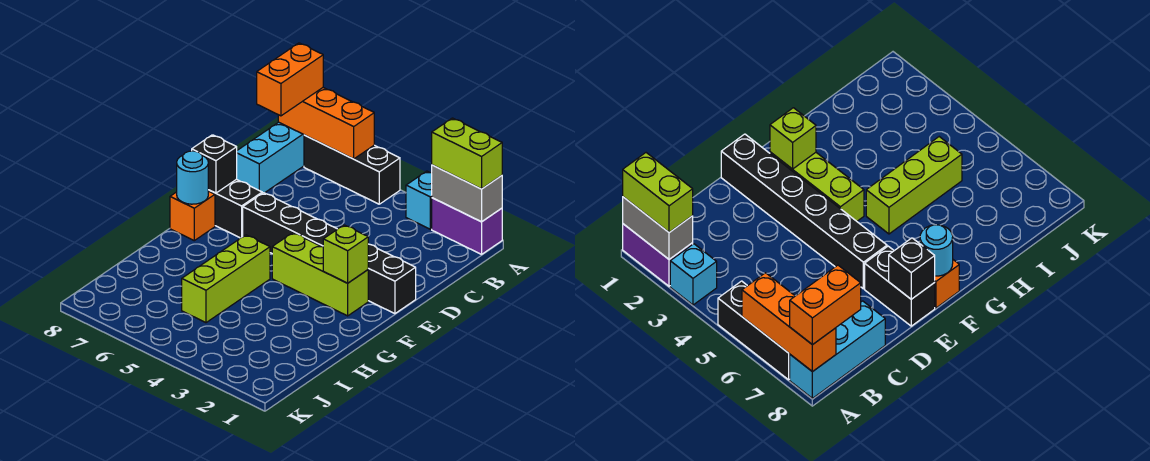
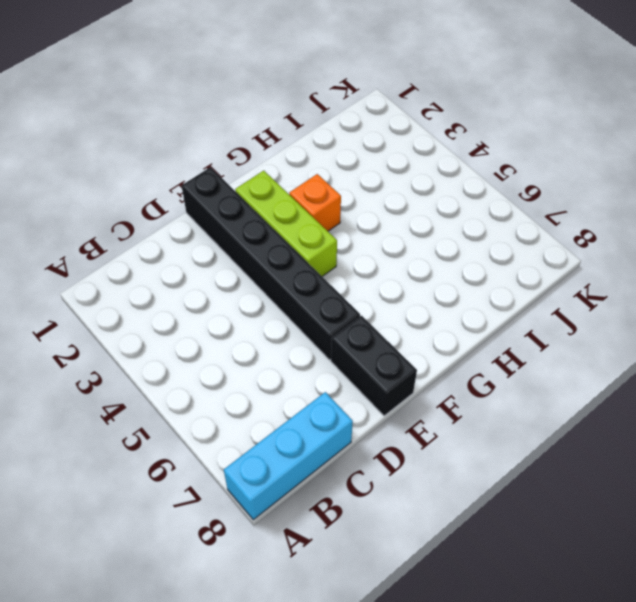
orange brick G3 level 1 -> orange brick F8 level 1
none -> purple brick A1:A2 level 1
none -> cyan brick A3 level 1
none -> black brick A5:A7 level 1

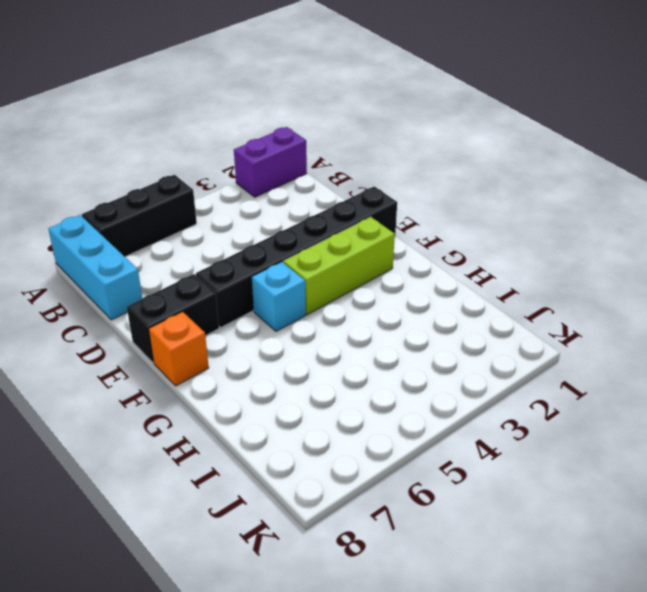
cyan brick F5 level 1 -> cyan brick A3 level 1
none -> lime brick G5:I5 level 1
none -> grey brick A1:A2 level 2
none -> orange brick A6:A8 level 2

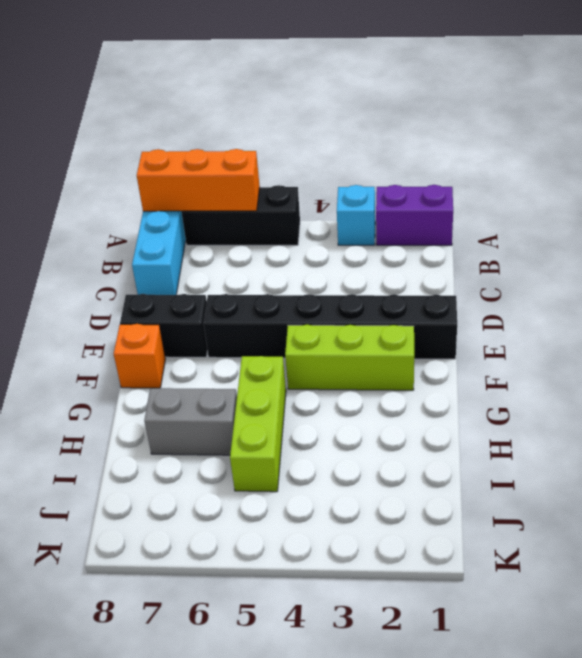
grey brick H6:H7 level 1 -> grey brick A1:A2 level 2
none -> black brick E8 level 2
none -> lime brick F2 level 2
none -> cyan round brick F8 level 2

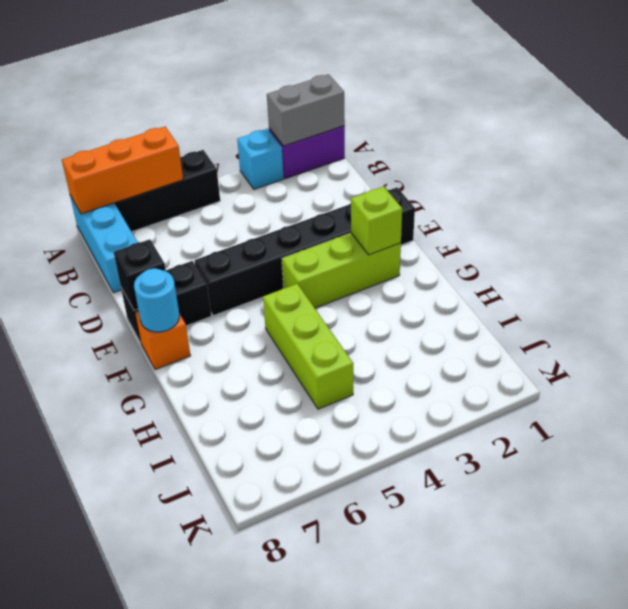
none -> lime brick A1:A2 level 3
none -> orange brick A8:B8 level 3

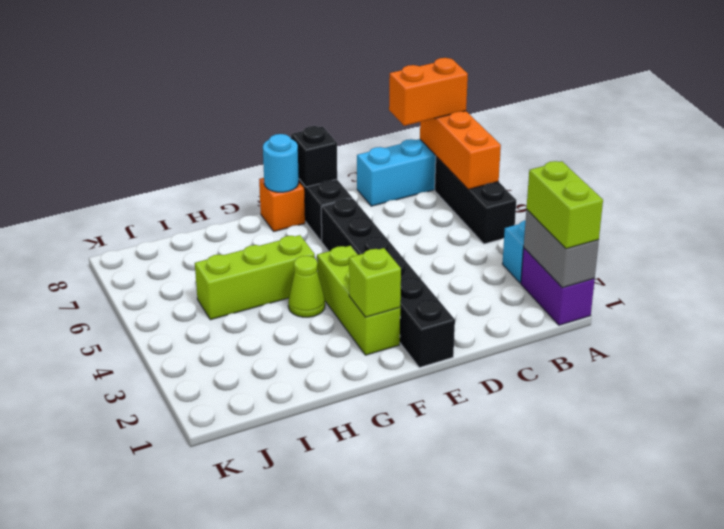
lime cone G4 level 1 -> none

